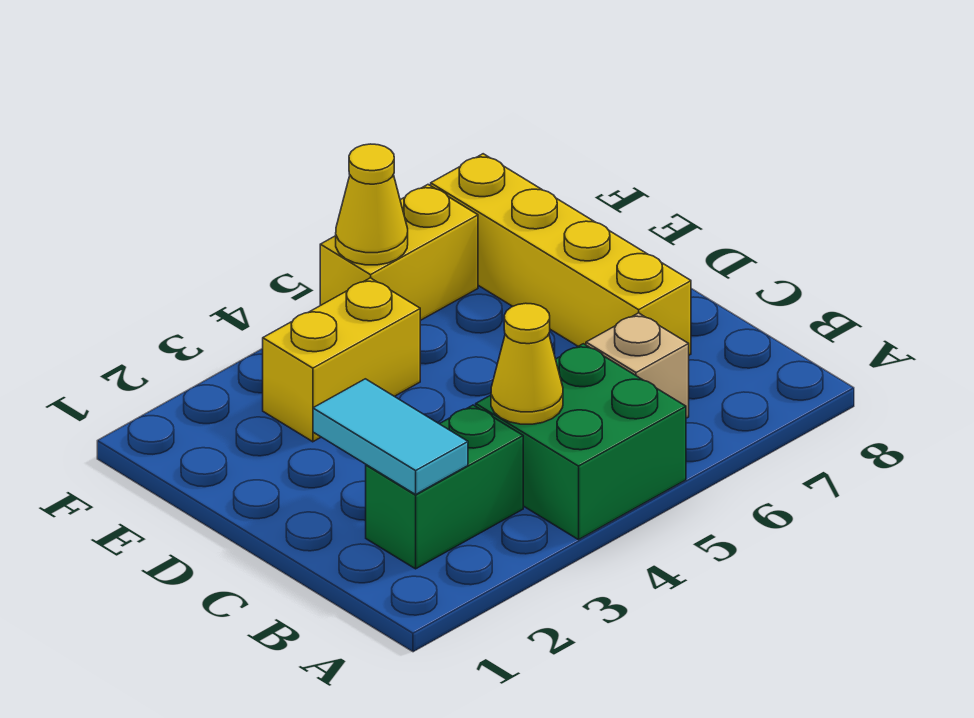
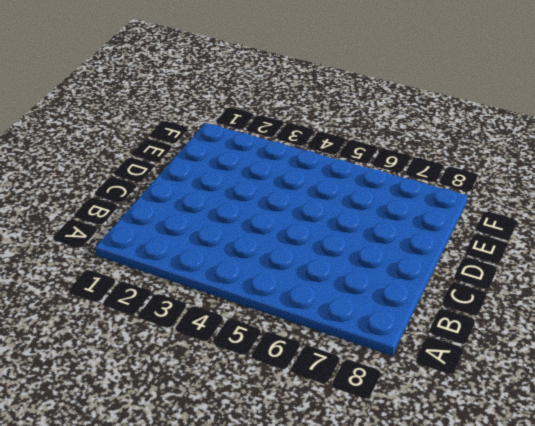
none -> green brick A4:B5 level 1
none -> green brick B2:B3 level 1

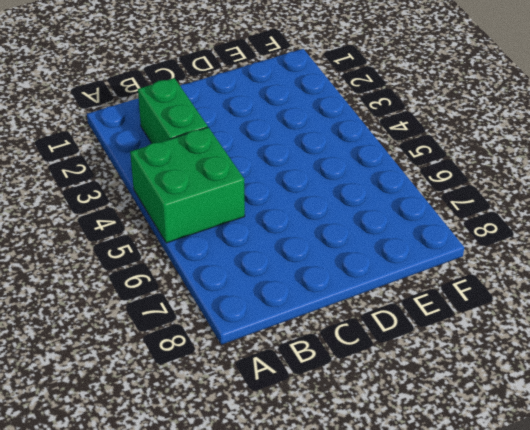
none -> tan brick B6 level 1
none -> yellow brick C7:F7 level 1

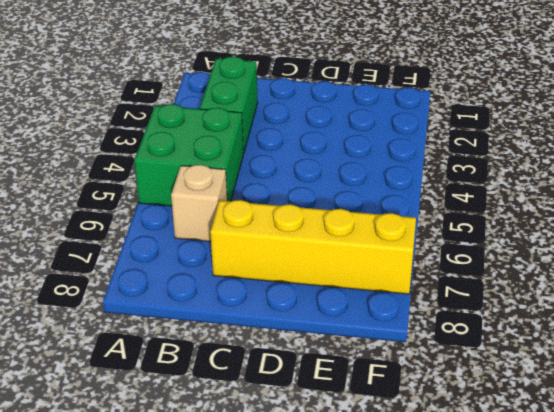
none -> yellow brick E3:E4 level 1
none -> yellow brick F5:F6 level 1

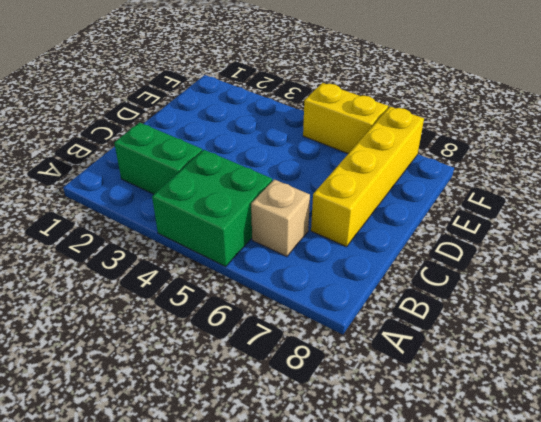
none -> yellow brick E3:E4 level 1
none -> cyan tile B2:C2 level 2

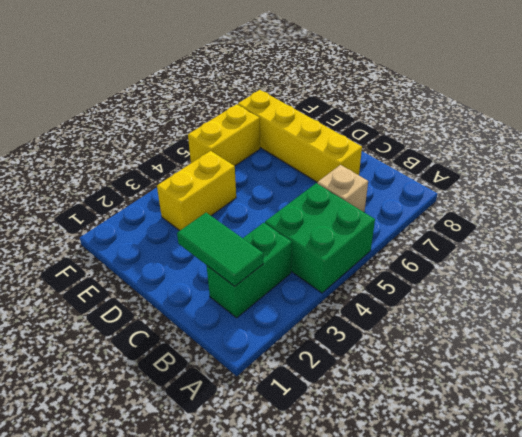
green tile B2:C2 level 2 -> cyan tile B2:C2 level 2
none -> yellow cone B4 level 2
none -> yellow cone F5 level 2

